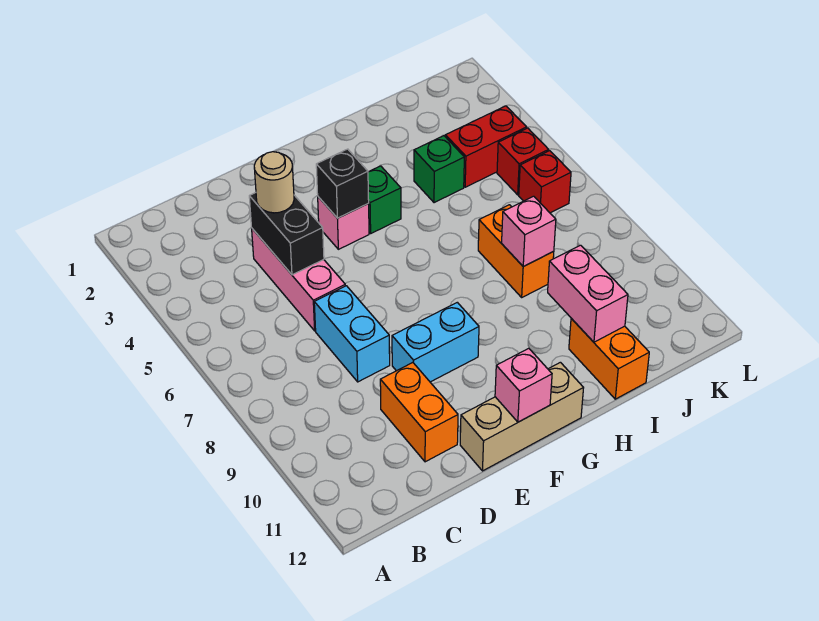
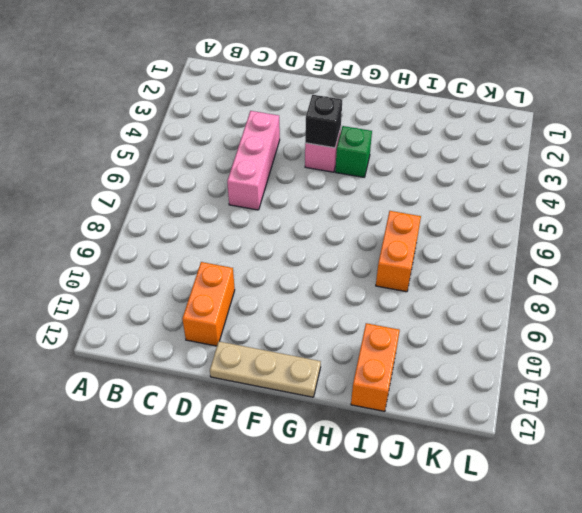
tan plate E12:G12 level 1 -> tan brick E12:G12 level 1
none -> cyan brick D7:D8 level 1
none -> cyan brick E9:F9 level 1
none -> green brick I4 level 1

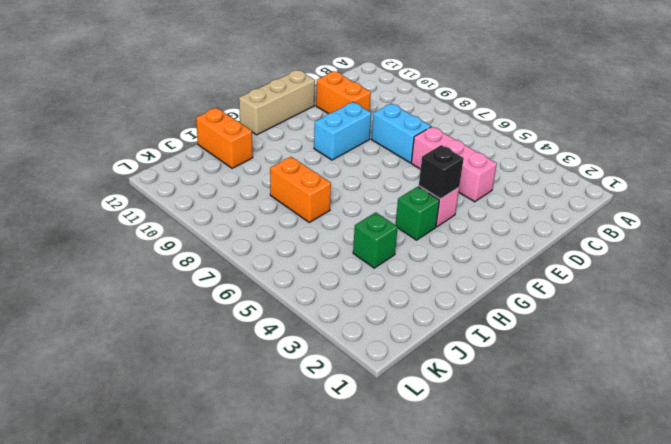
none -> red brick J4:K4 level 1
none -> red brick K5 level 1
none -> red brick K6 level 1

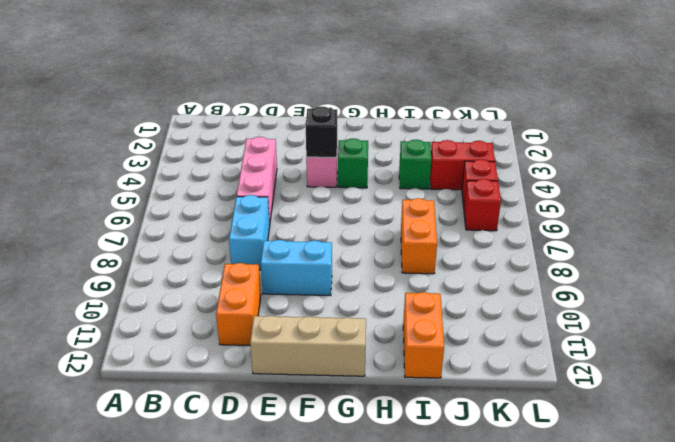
none -> black brick D4:D5 level 2
none -> pink brick F12 level 2
none -> pink brick I8 level 2

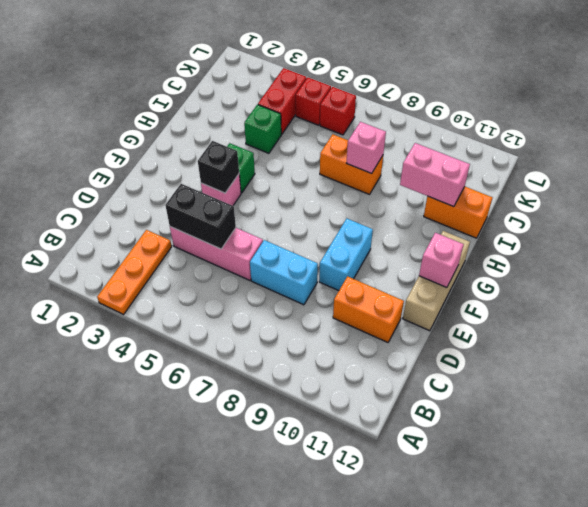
orange plate A3:C3 level 1 -> none
none -> tan round brick D4 level 3

